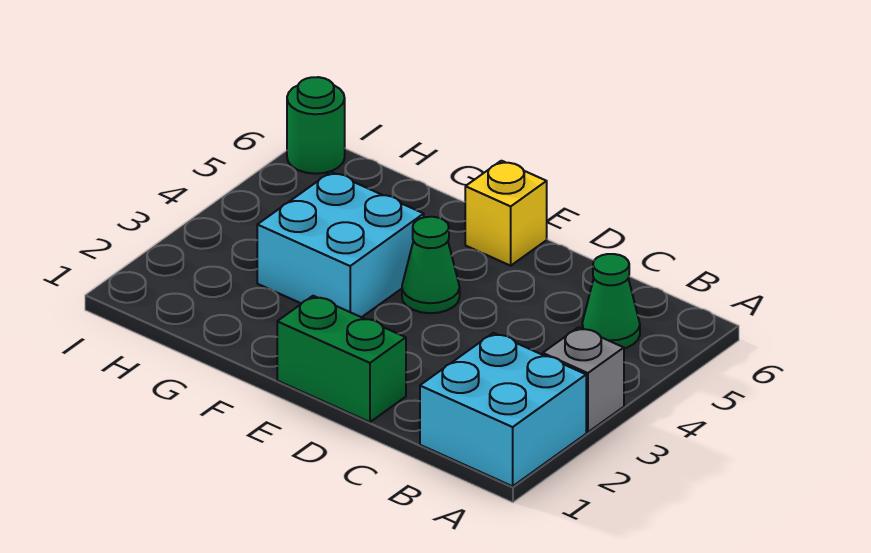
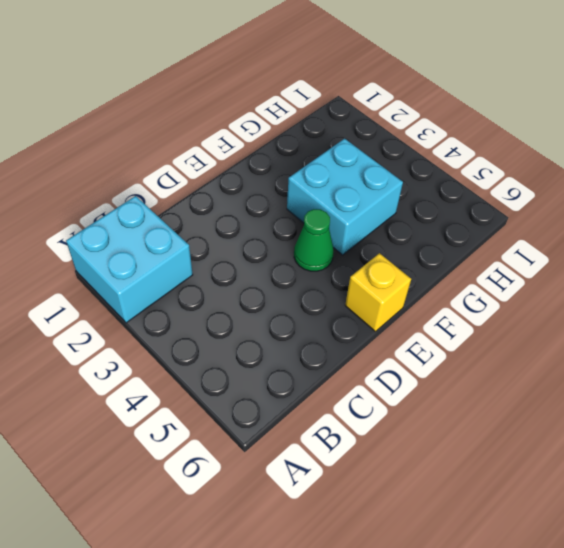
none -> grey brick A3 level 1
none -> green cone B5 level 1

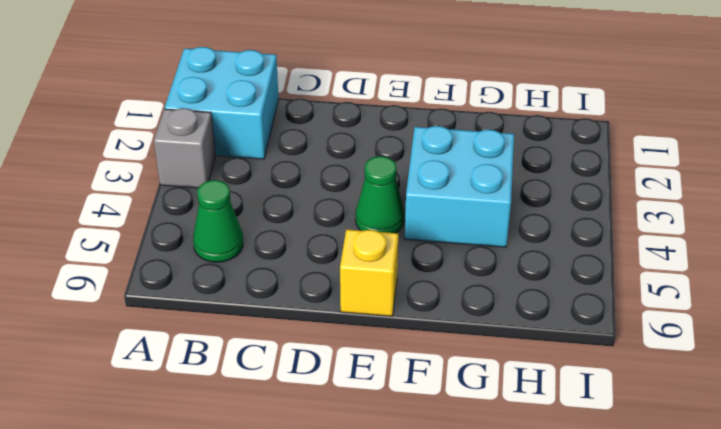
none -> green brick D1:E1 level 1
none -> green round brick I6 level 1

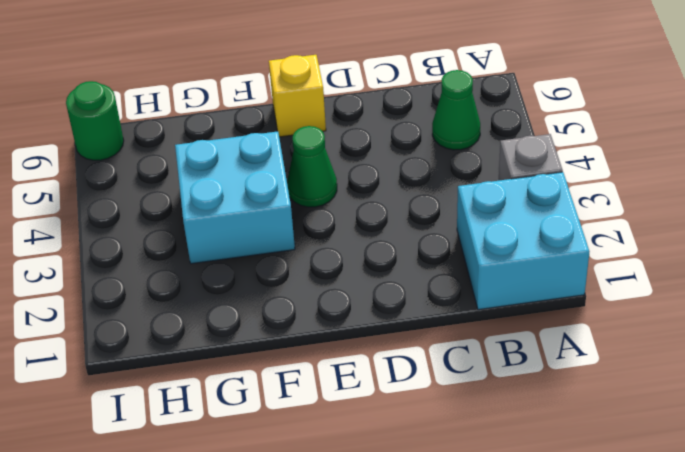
none -> green brick D1:E1 level 1

